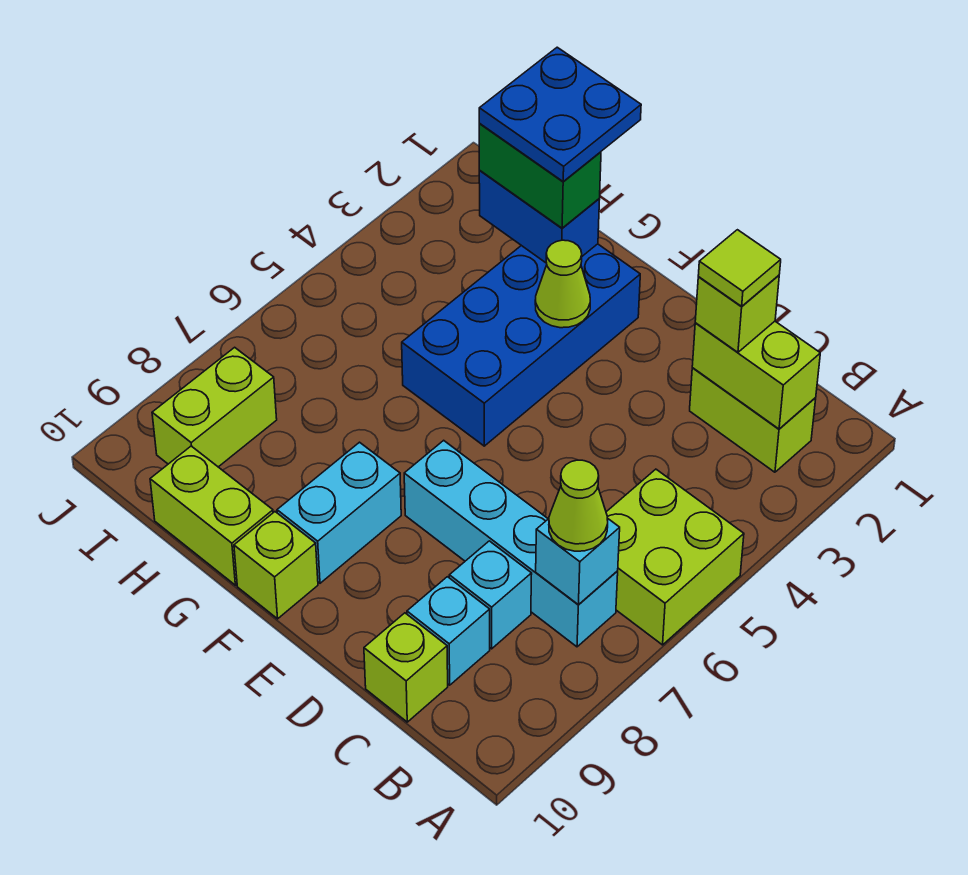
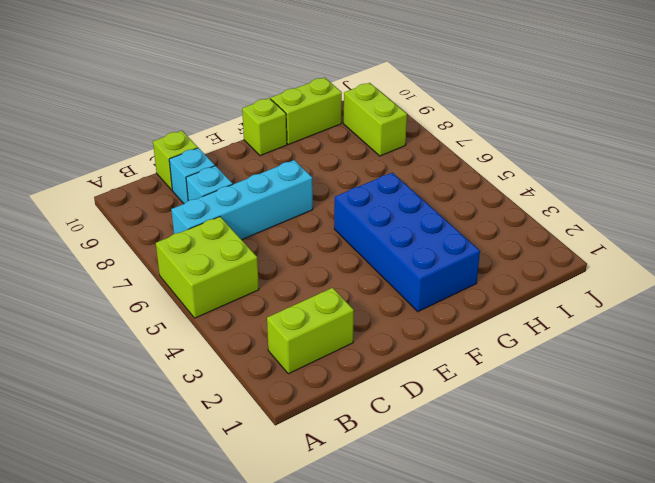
none -> cyan brick F8:F9 level 1
none -> lime brick B2:C2 level 2
none -> cyan brick B7 level 2

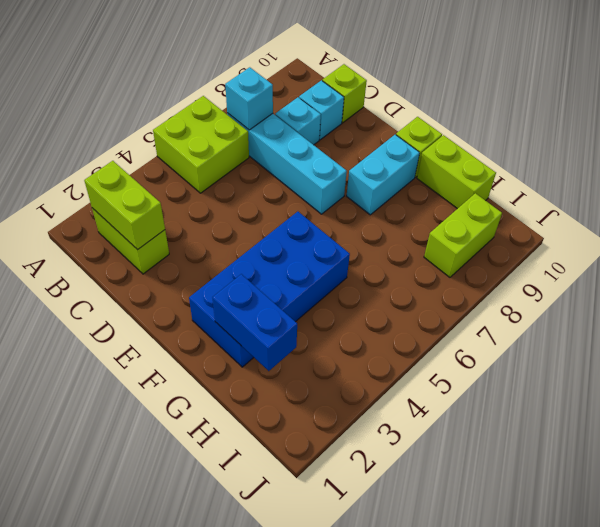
none -> lime cone F3 level 2
none -> lime cone B7 level 3
none -> lime brick C2 level 3

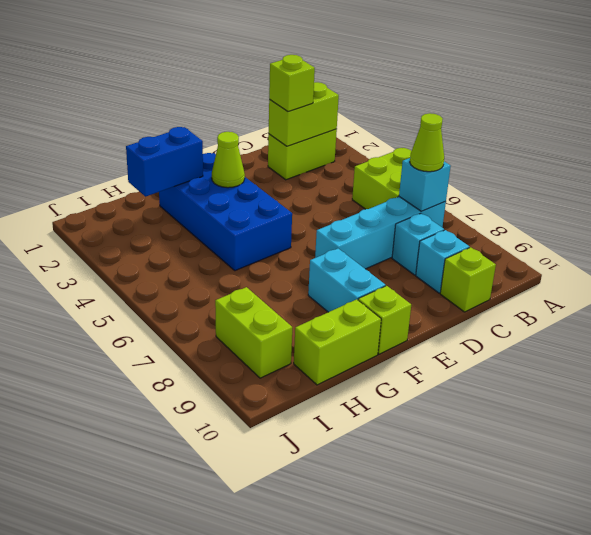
none -> green brick G2:H2 level 3
none -> lime tile C2 level 4
none -> blue plate G1:H2 level 4

